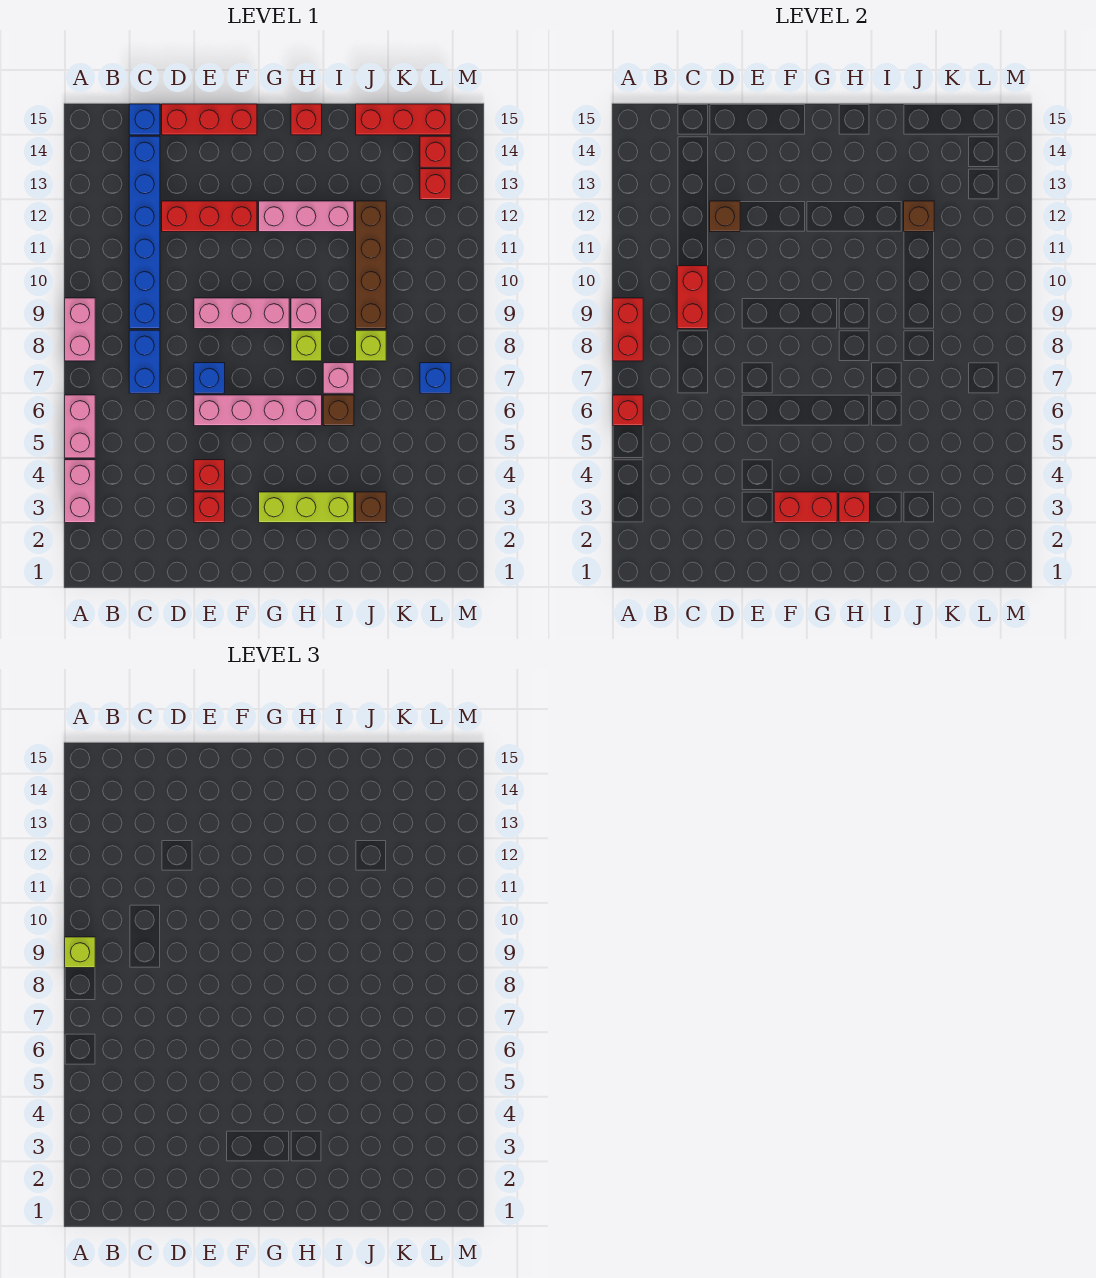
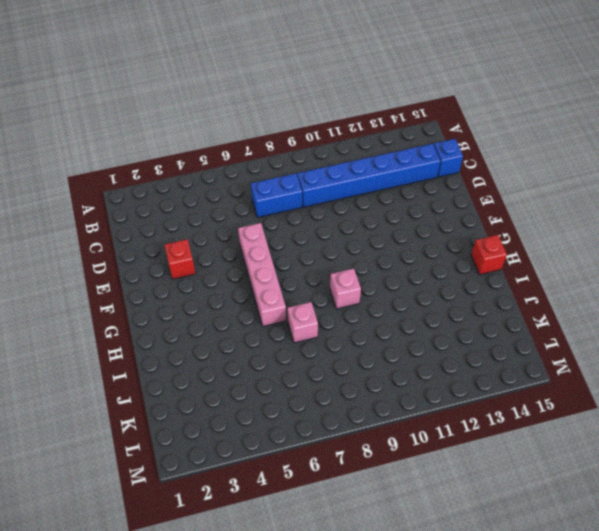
none -> pink brick A3:A4 level 1
none -> pink brick A5:A6 level 1
none -> pink brick A8:A9 level 1
none -> red brick D12:F12 level 1

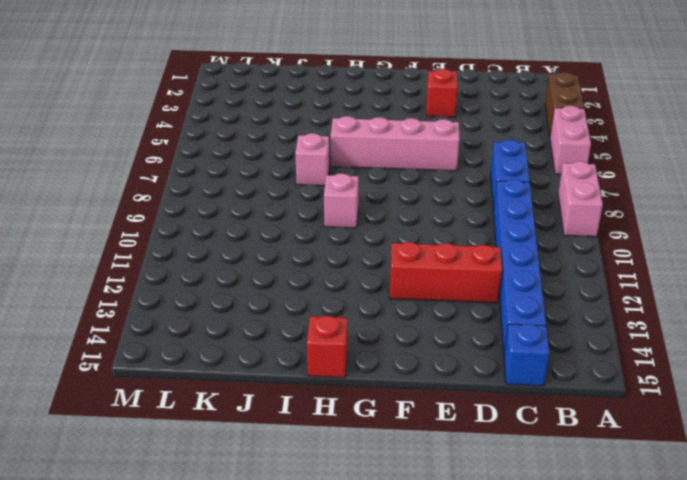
brown brick A3:A4 level 1 -> pink brick A3:A4 level 1
none -> red brick D15:F15 level 1
none -> red brick E4 level 1
none -> blue brick E7 level 1
none -> pink brick E9:G9 level 1

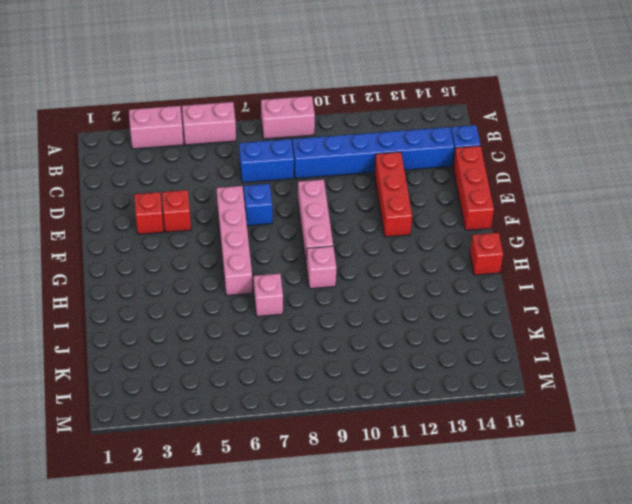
none -> lime brick G3:I3 level 1
none -> pink brick G12:I12 level 1
none -> lime brick H8 level 1
none -> brown brick I6 level 1

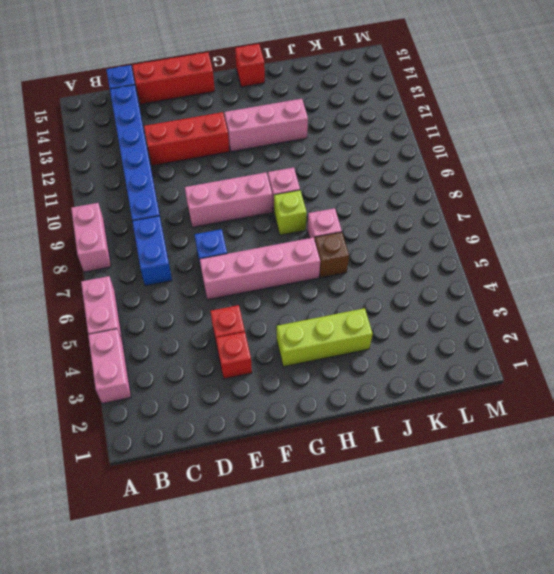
none -> brown brick J3 level 1
none -> lime brick J8 level 1
none -> brown brick J9:J12 level 1
none -> red brick J15:L15 level 1

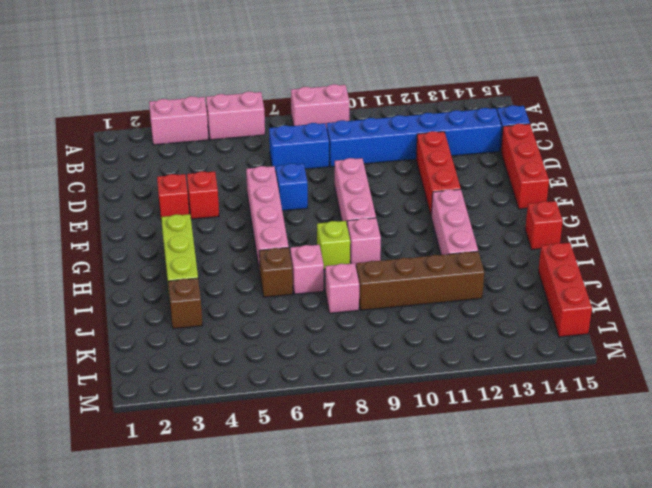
pink brick J8 level 1 -> lime brick J8 level 1
none -> blue brick L7 level 1
none -> red brick L13 level 1
none -> red brick L14 level 1
none -> red brick A6 level 2

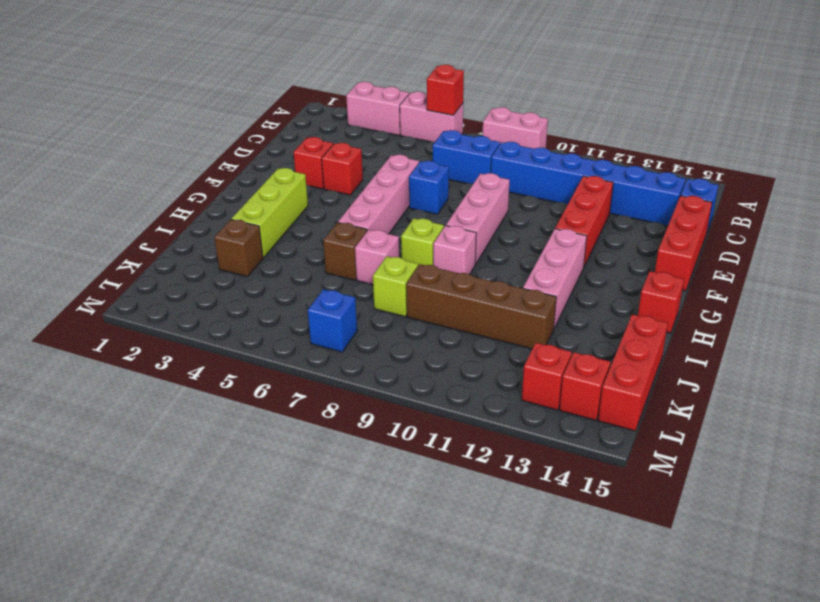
none -> red brick A8:A9 level 2
none -> red brick C9:C10 level 2
none -> brown brick D12 level 2
none -> red brick F3:G3 level 2

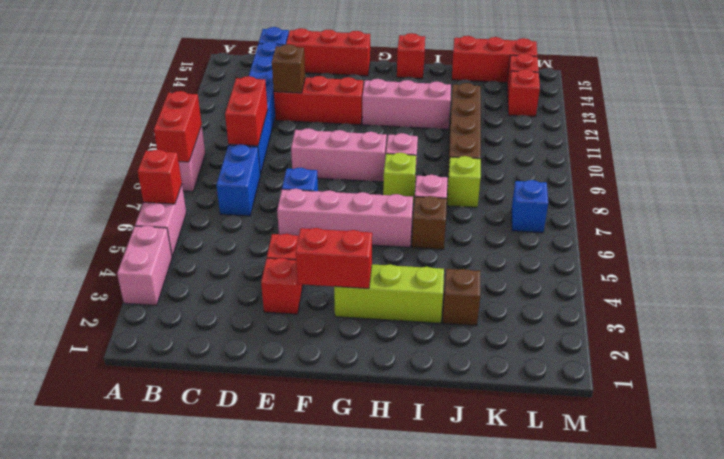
none -> red brick H3 level 2
none -> brown brick J12 level 2
none -> lime brick A9 level 3

